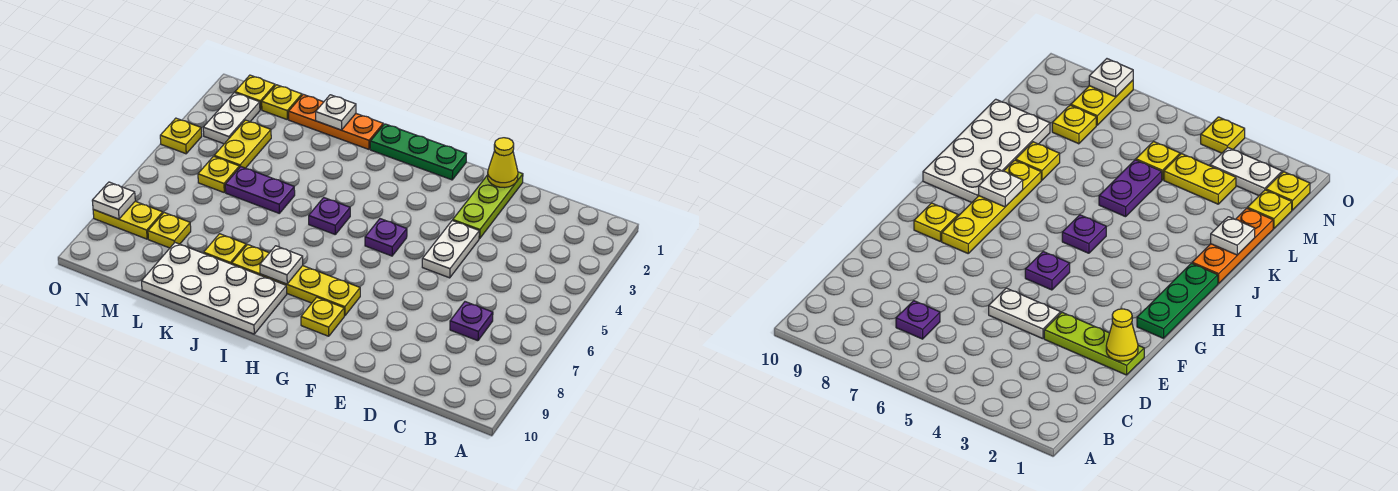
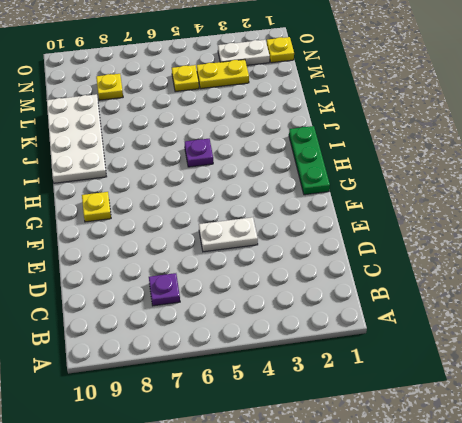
none -> lime plate E1:E3 level 1
none -> purple plate G5 level 1
none -> yellow plate G8:J8 level 1

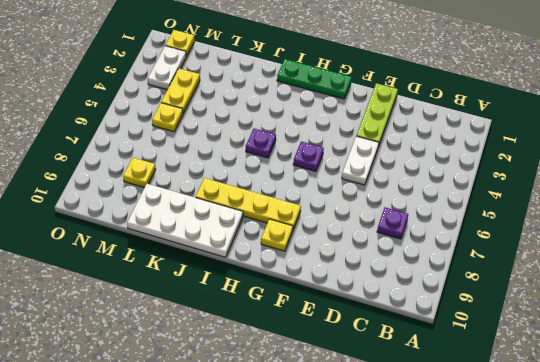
none -> orange plate J1:L1 level 1
none -> purple plate K5:L5 level 1
none -> yellow plate K8 level 1

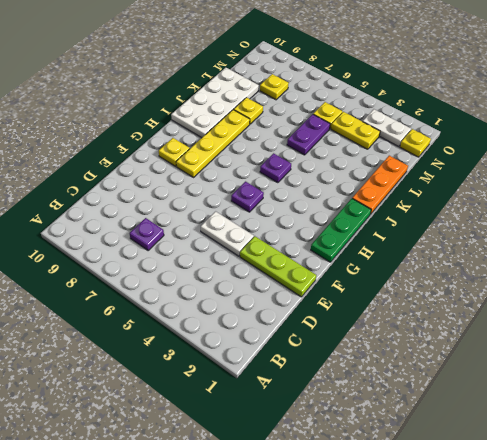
none -> yellow plate M1 level 1
none -> yellow plate N8:O8 level 1
none -> yellow plate O4 level 1

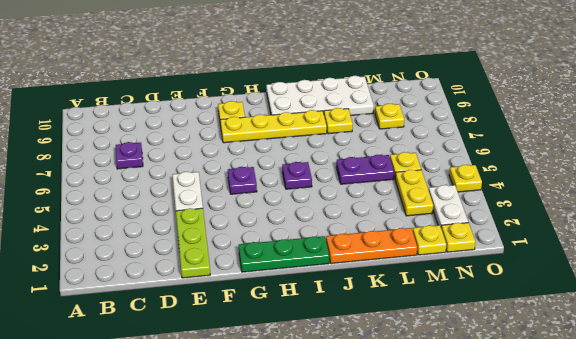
none -> yellow plate N8:O8 level 1
none -> yellow cone E1 level 2
none -> white plate I8 level 2

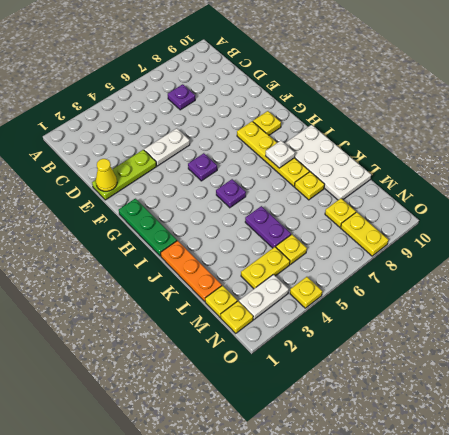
none -> white plate K1 level 2
none -> white plate O8 level 2

